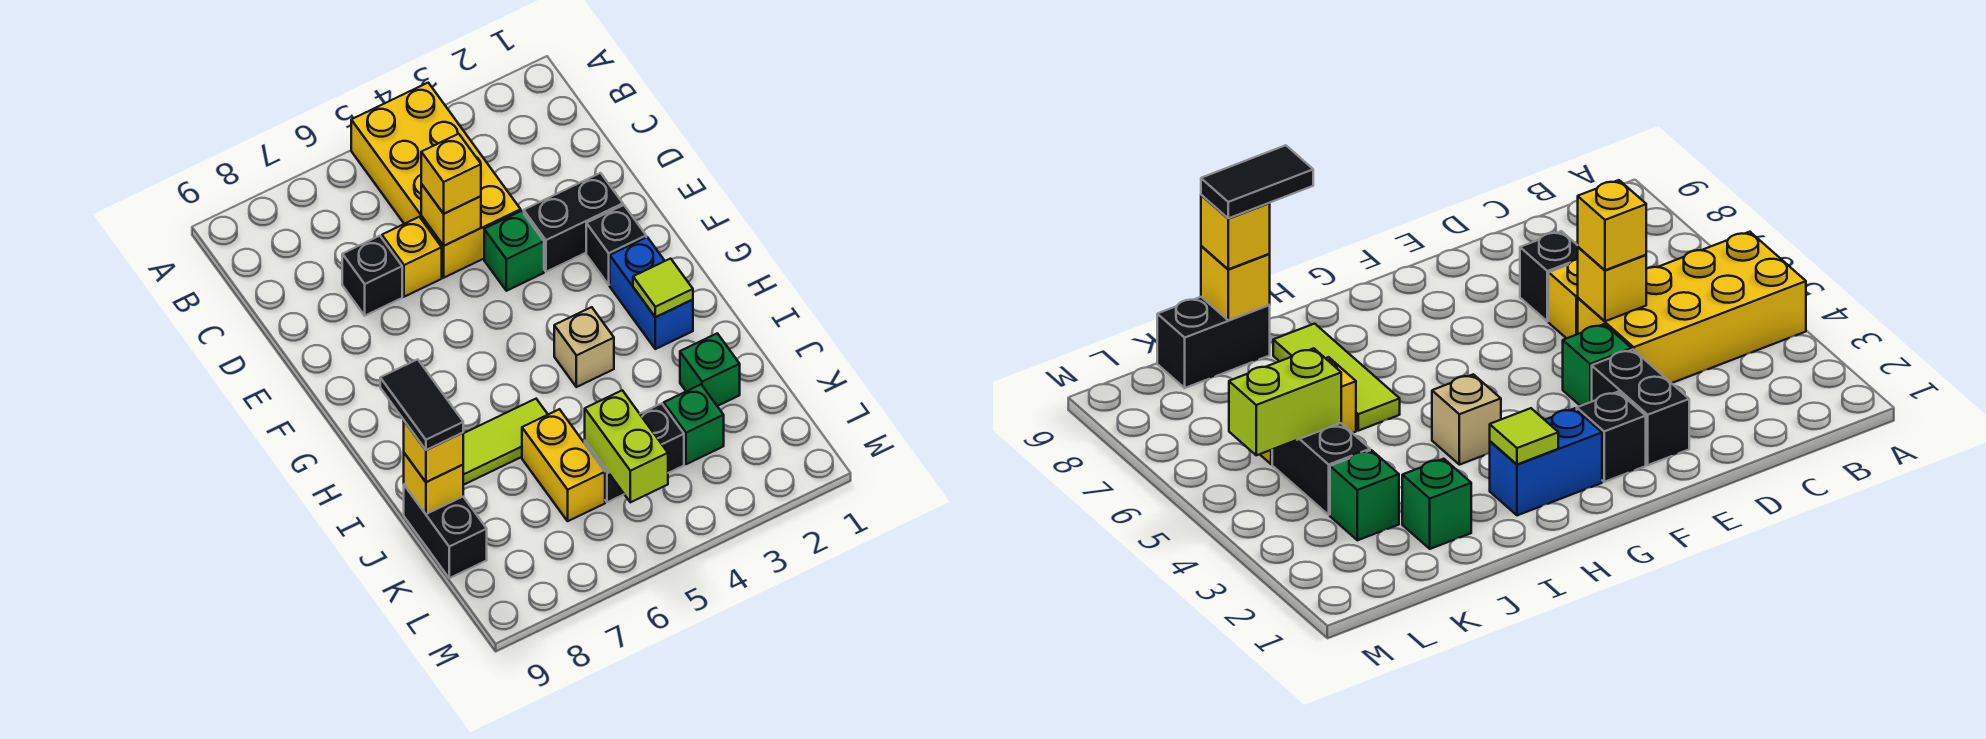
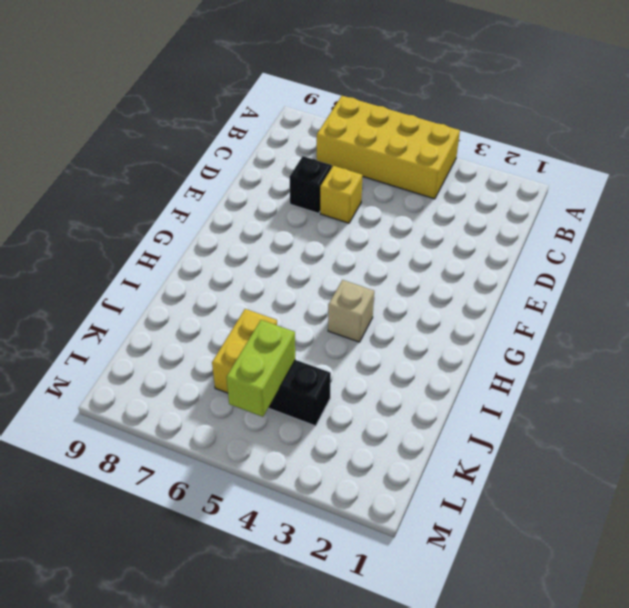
yellow brick A4:B7 level 1 -> yellow brick A4:D5 level 1
none -> black brick E2:E3 level 1
none -> green brick E4 level 1
none -> black brick F2 level 1

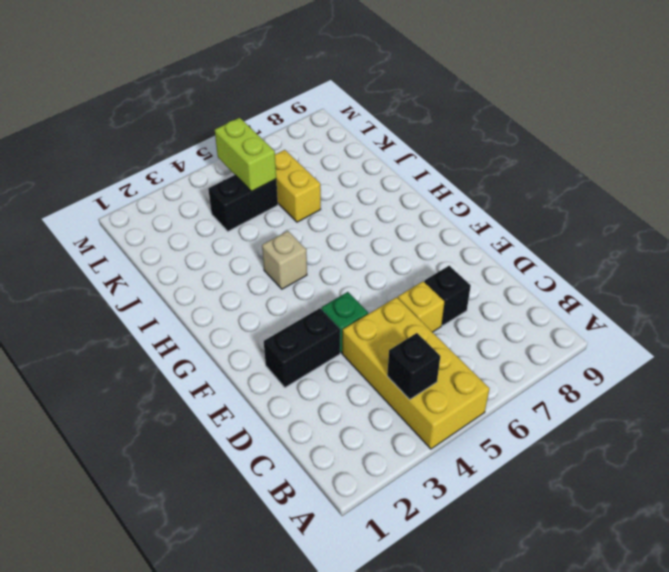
black brick B4 level 2 -> black brick F2 level 1
none -> blue brick G2:H2 level 1
none -> lime tile I6:I8 level 1
none -> green brick J2 level 1

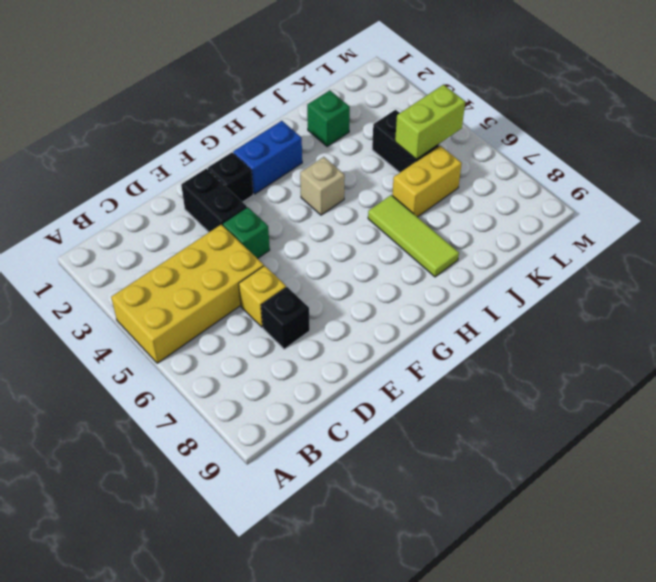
none -> black brick J9:K9 level 1
none -> green brick K3 level 1
none -> yellow brick D5 level 2

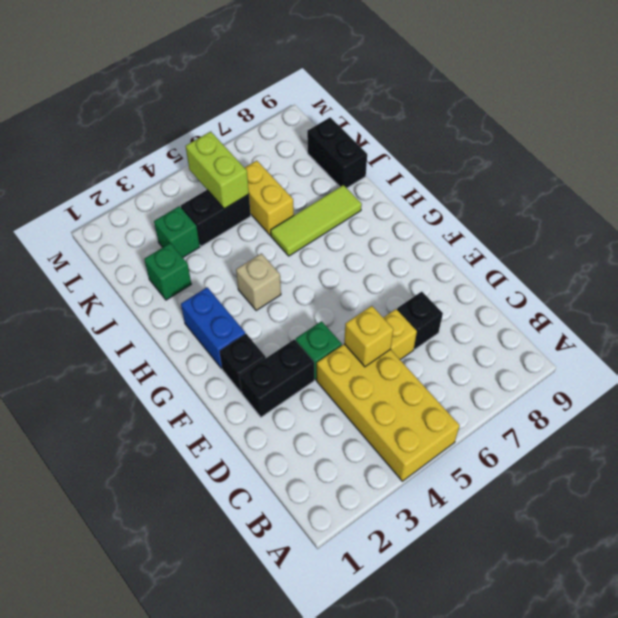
none -> lime tile H2 level 2
none -> yellow brick J9 level 2
none -> yellow brick D5 level 3

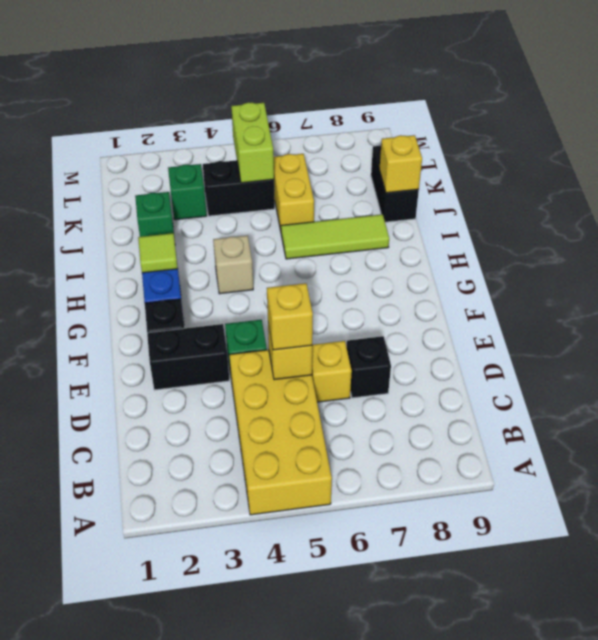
none -> yellow brick J9 level 3
none -> black tile I9:J9 level 4

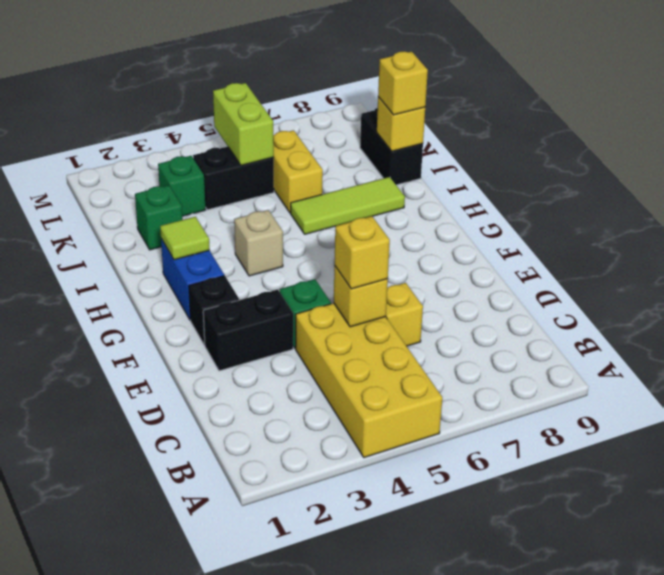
none -> black brick D7 level 1
none -> black tile I9:J9 level 4

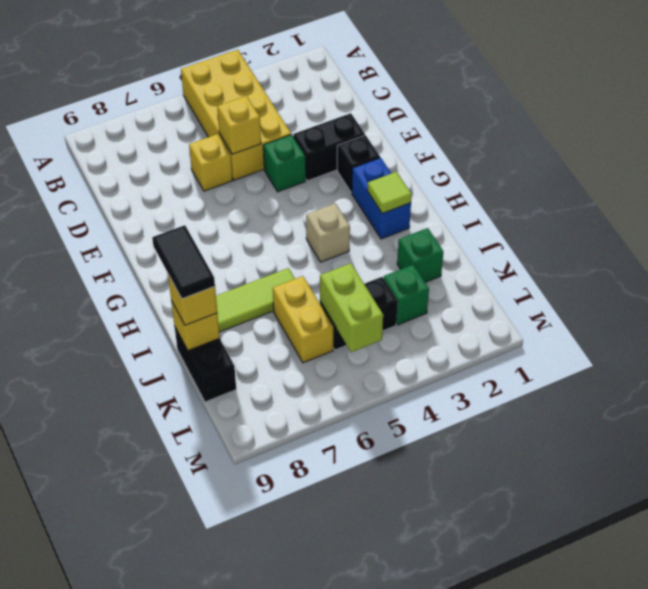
none -> black brick D7 level 1
none -> yellow brick D5 level 3

